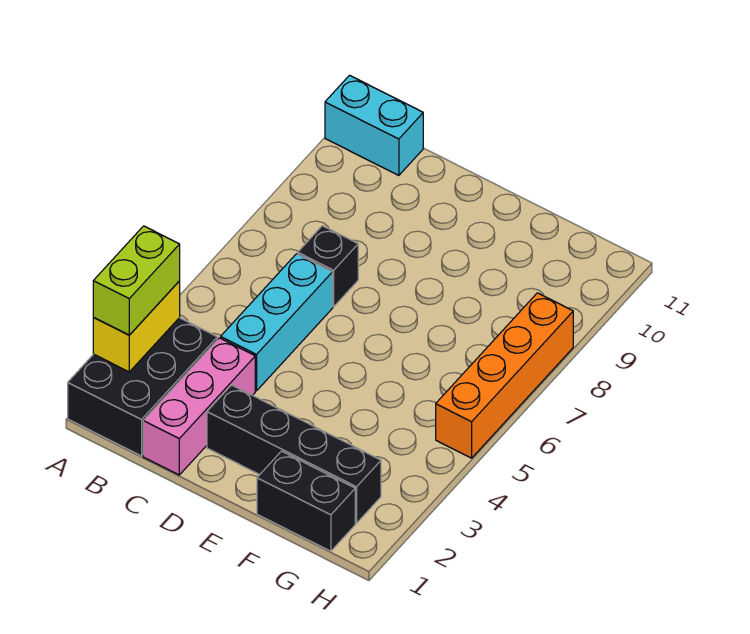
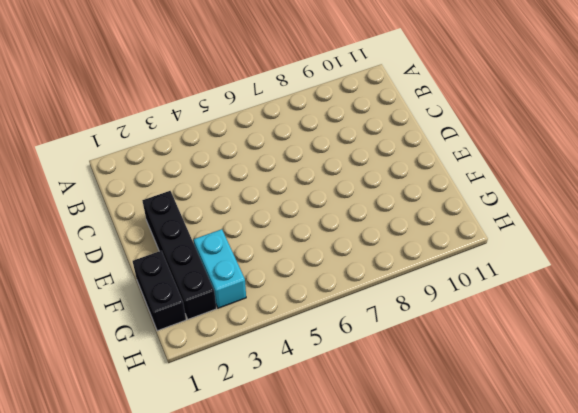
cyan brick F3:G3 level 1 -> cyan brick A11:B11 level 1
none -> black brick A1:B3 level 1
none -> pink brick C1:C3 level 1

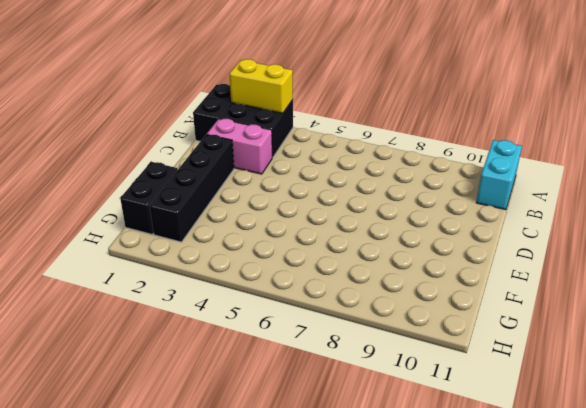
pink brick C2:C3 level 1 -> pink brick C1:C3 level 1
none -> cyan brick C4:C6 level 1
none -> black brick C7 level 1

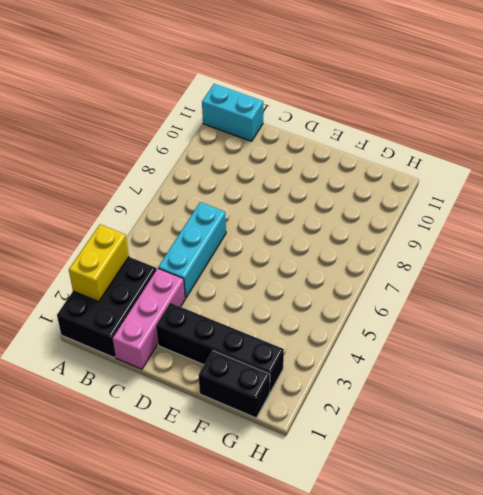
none -> black brick C7 level 1
none -> orange brick H5:H8 level 1

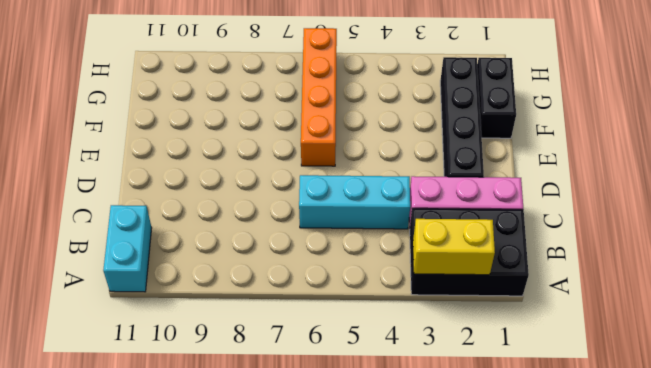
orange brick E6:H6 level 1 -> orange brick H5:H8 level 1
none -> black brick C7 level 1
none -> lime brick A2:A3 level 3

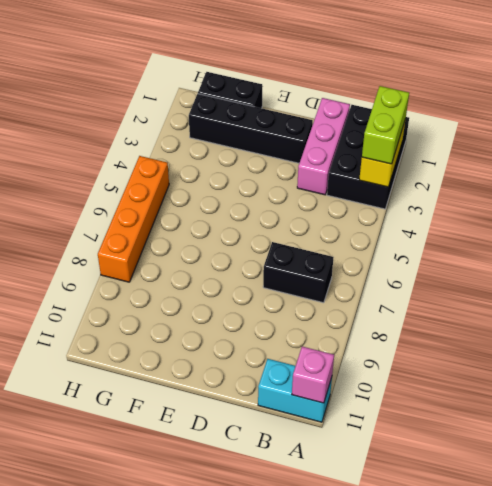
pink brick A11 level 2 -> none
black brick B7:C7 level 1 -> black brick C7 level 1
none -> cyan brick C4:C6 level 1

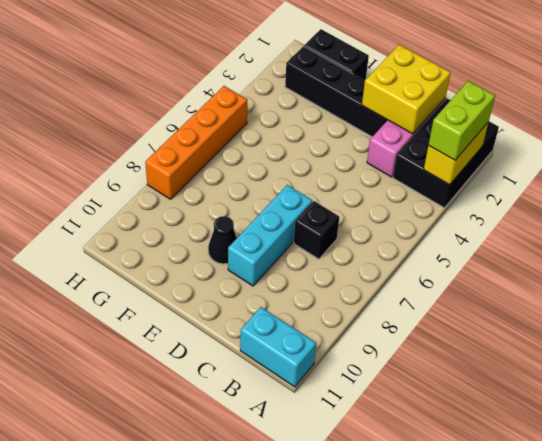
yellow brick C1:D2 level 2 -> none
cyan brick D7:D9 level 1 -> cyan brick C4:C6 level 1
black cone E9 level 1 -> none

